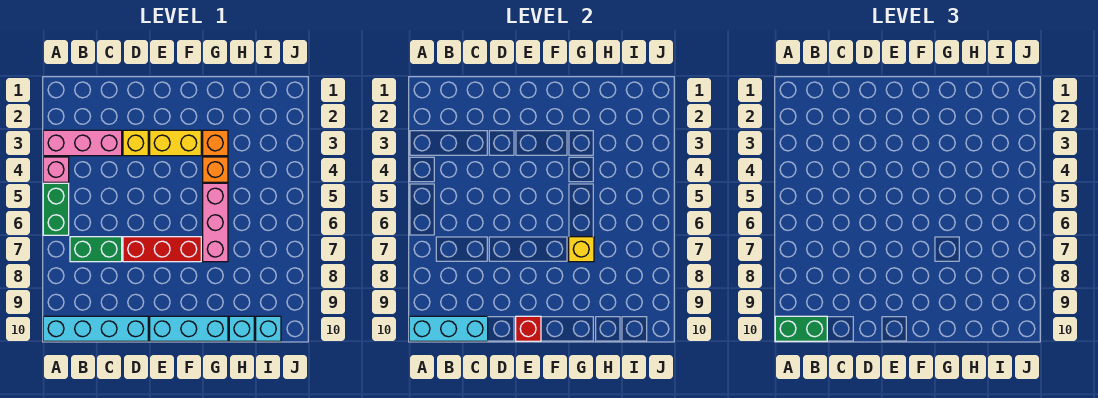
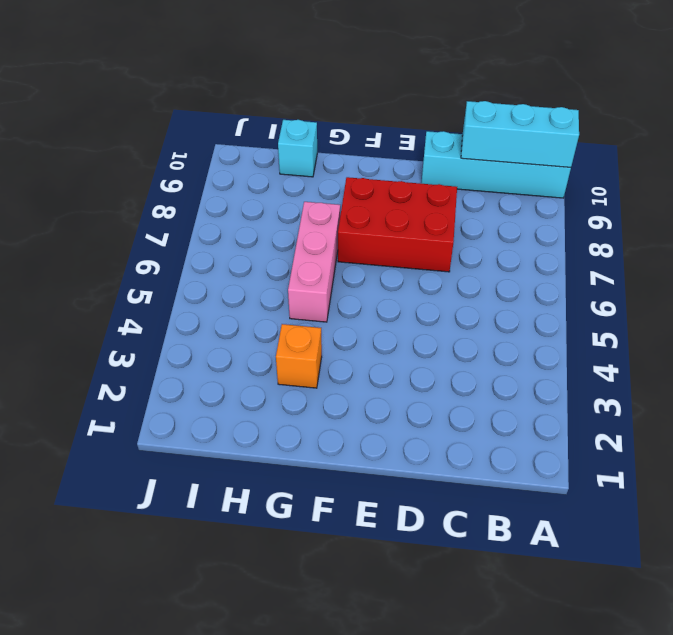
red brick D7:F8 level 1 -> red brick D7:F7 level 1
none -> pink brick A3:C3 level 1
none -> pink brick A4 level 1
none -> green brick A5:A6 level 1

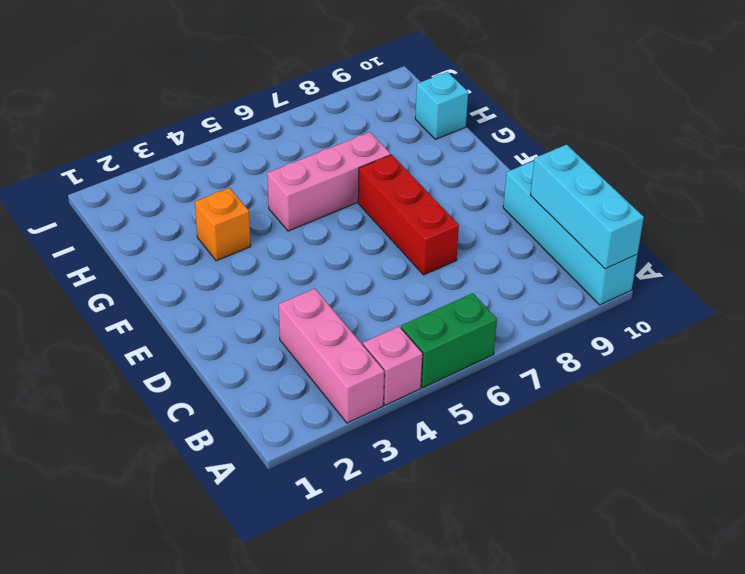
none -> green brick B7:C7 level 1
none -> yellow brick D3 level 1
none -> yellow brick E3:F3 level 1

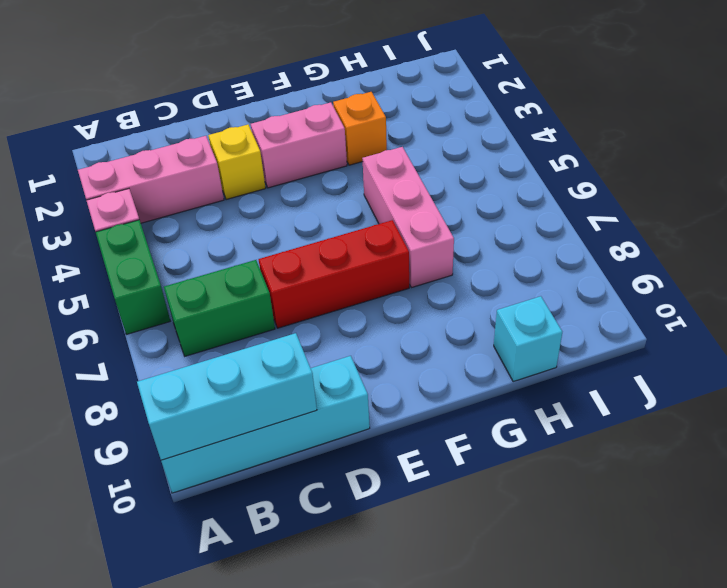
pink brick E3:F3 level 1 -> yellow brick E3:F3 level 1
none -> cyan brick E10:G10 level 1
none -> orange brick G4 level 1
none -> cyan brick I10 level 1

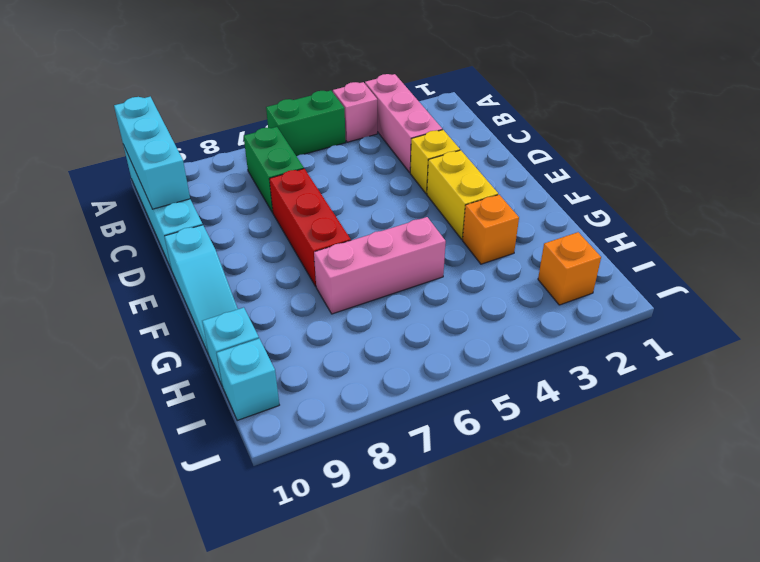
cyan slope E10:G10 level 1 top E -> cyan brick E10:G10 level 1
orange brick I2 level 1 -> orange brick G4 level 1
none -> red brick E10 level 2
none -> yellow brick G7 level 2
none -> green brick A10:B10 level 3

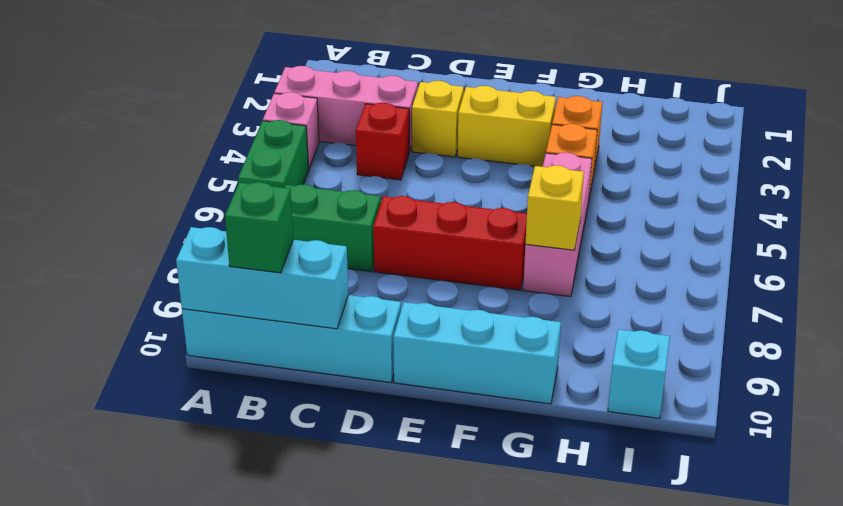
green brick B10 level 3 -> green brick A10:B10 level 3
red brick C4 level 1 -> red brick E10 level 2
none -> cyan brick H10 level 1

